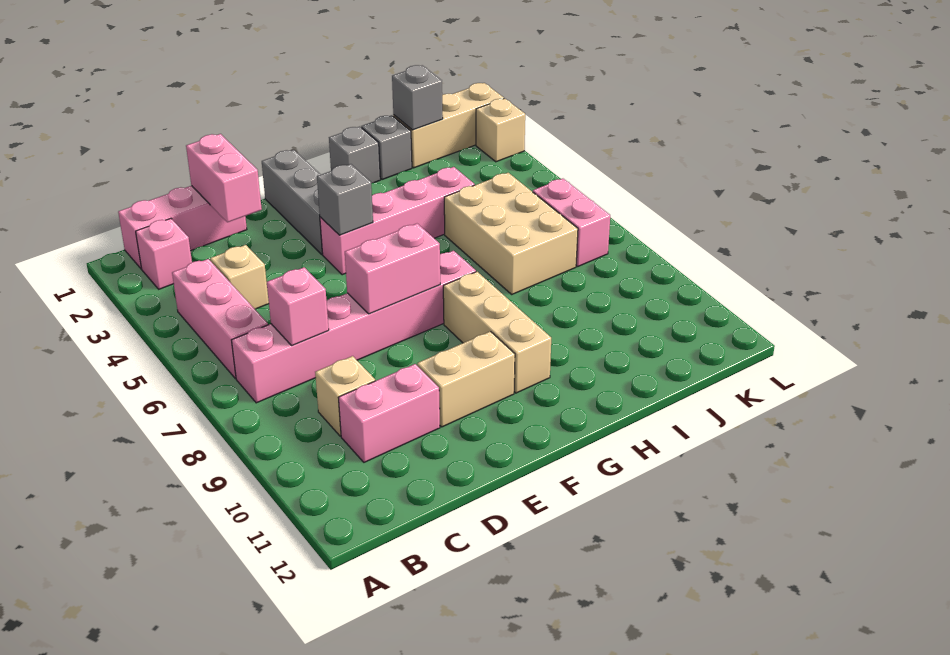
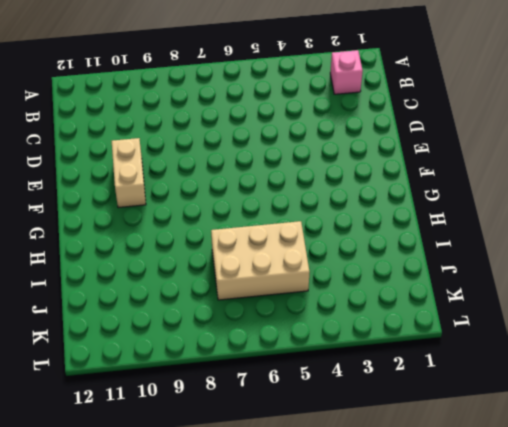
none -> pink brick B1:D1 level 1
none -> pink brick B4:B6 level 1
none -> pink brick B7:G7 level 1

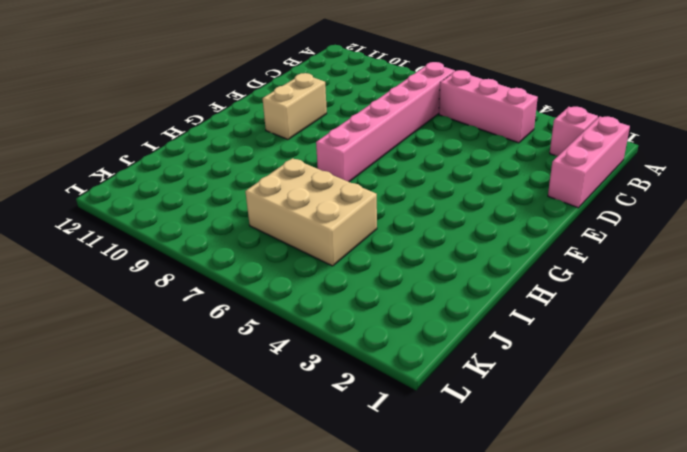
none -> tan brick C4 level 1
none -> tan brick C9 level 1
none -> pink brick C10:D10 level 1

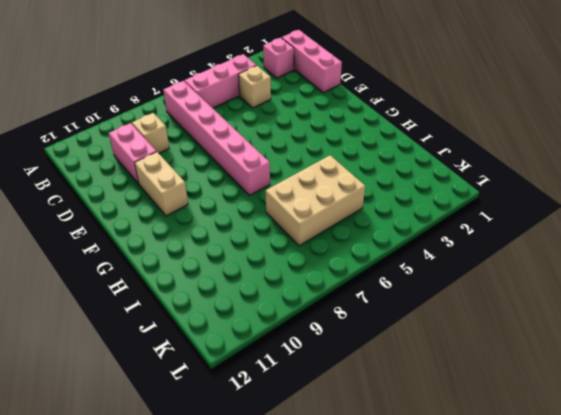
none -> grey brick F1:F3 level 1
none -> pink brick F4:I4 level 1
none -> tan brick G8:G10 level 1

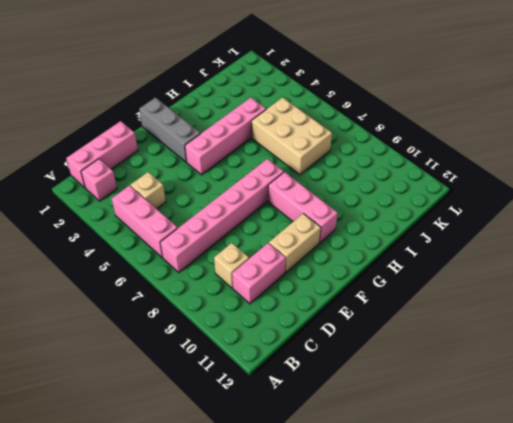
pink brick G8:G10 level 1 -> tan brick G8:G10 level 1
none -> grey brick H1 level 1
none -> grey brick I1 level 1
none -> tan brick J1:L1 level 1

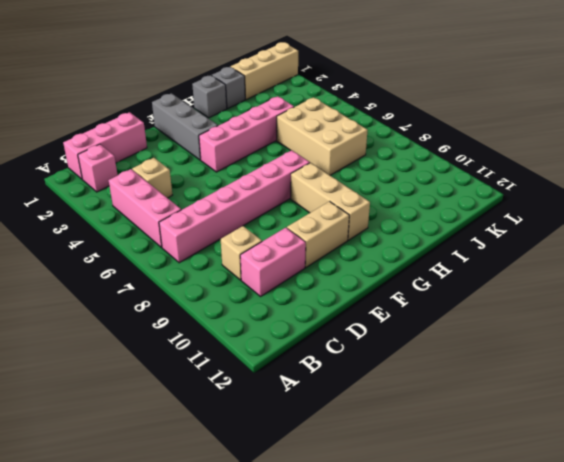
none -> pink brick K6:K7 level 1
none -> tan brick L2 level 1
none -> pink brick C7 level 2

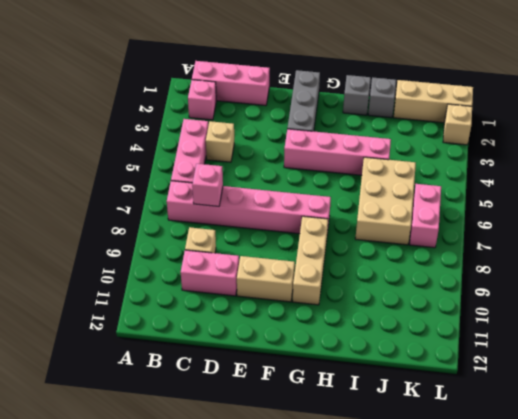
none -> pink brick D1:D2 level 2
none -> pink brick E7:F7 level 2
none -> grey brick F4 level 2

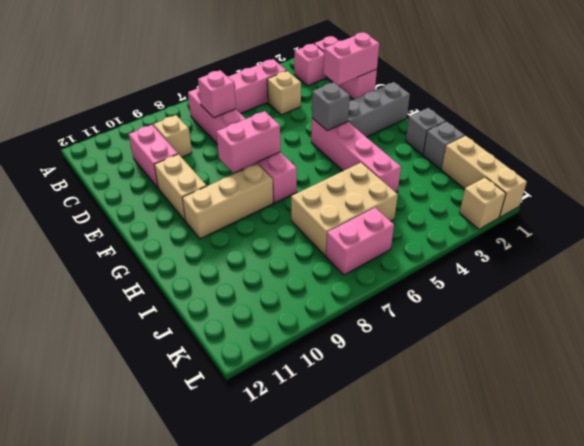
pink brick F7:F8 level 2 -> pink brick E7:F7 level 2
none -> grey brick J1 level 2

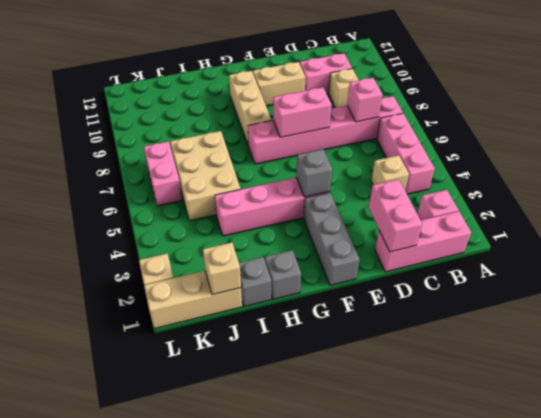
tan brick J1 level 2 -> grey brick J1 level 2

